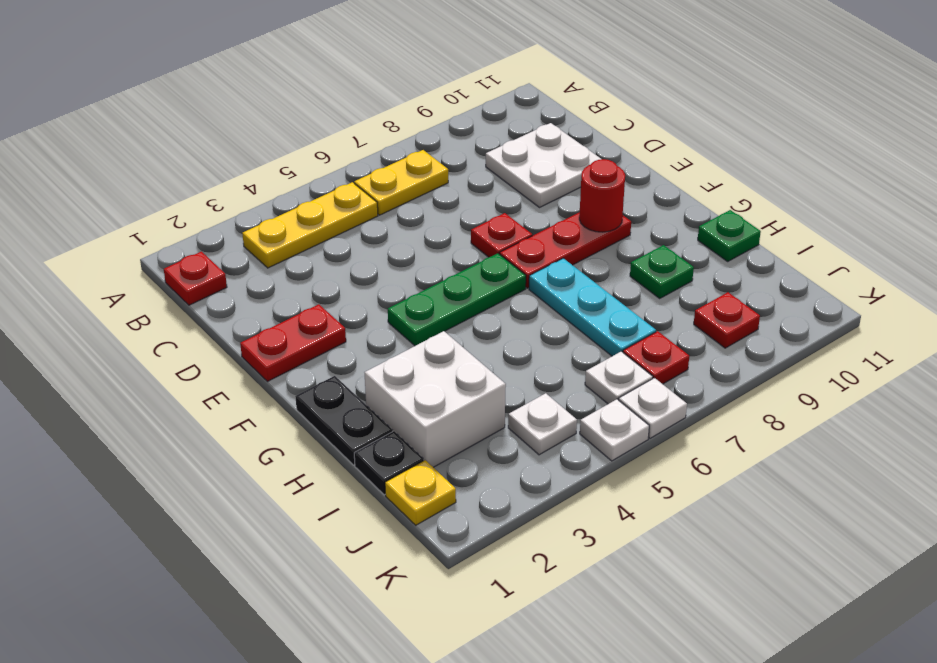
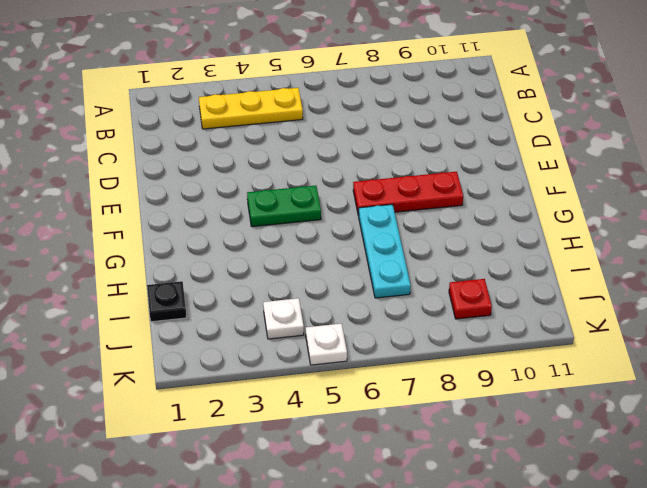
green plate F4:F5 level 1 -> green plate F4:F6 level 1
none -> red plate B1 level 1
none -> yellow plate B6:B7 level 1
none -> white plate C9:D10 level 1

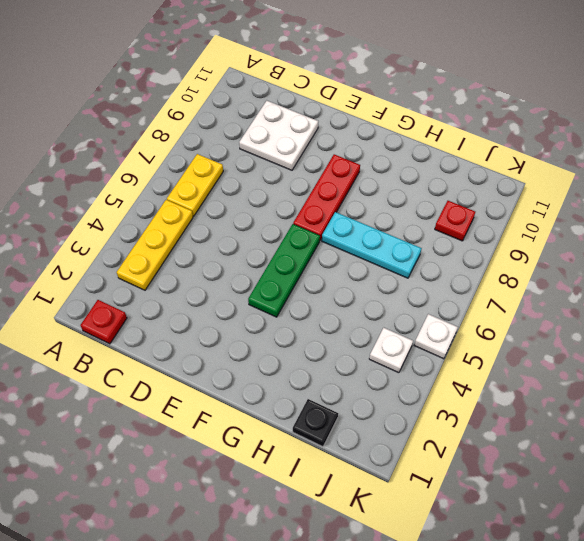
none -> red plate E1:E2 level 1
none -> red plate E7 level 1
none -> black plate G1:H1 level 1

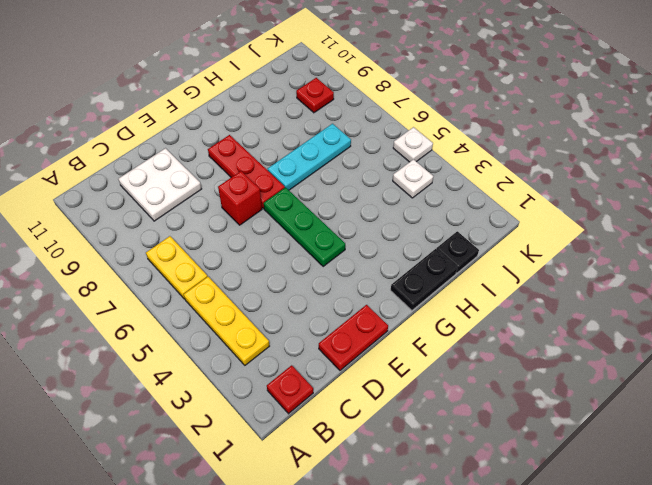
red plate D1:E1 level 1 -> red plate E1:E2 level 1
red brick E7 level 1 -> red plate E7 level 1
none -> white brick H2:I3 level 1
none -> green plate H9 level 1
none -> green plate H11 level 1

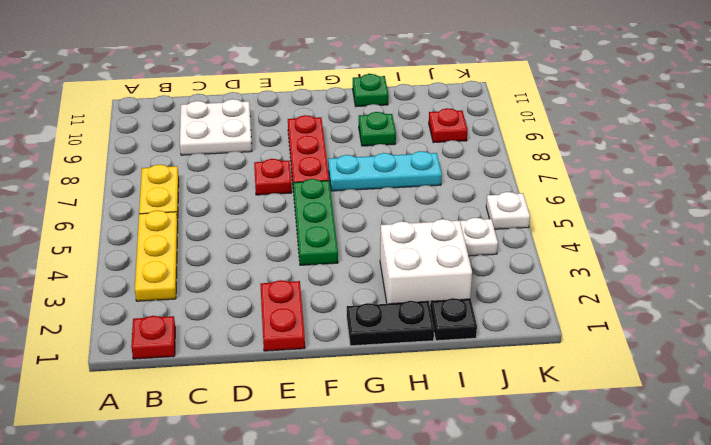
none -> yellow plate J1 level 1
none -> white plate J6 level 1
none -> red plate J7 level 1

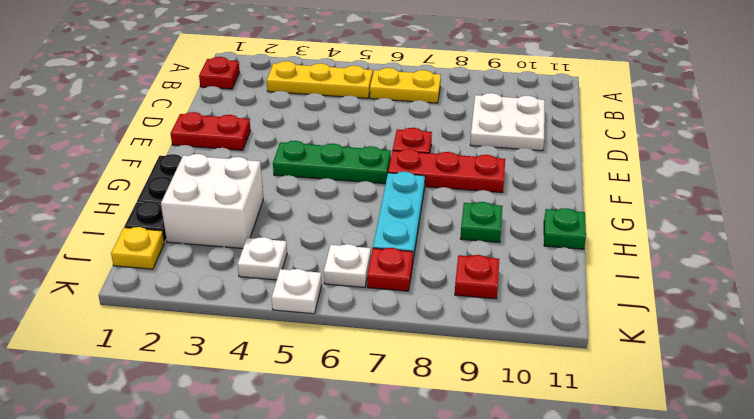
none -> white plate K6 level 1
none -> red round brick F9 level 2

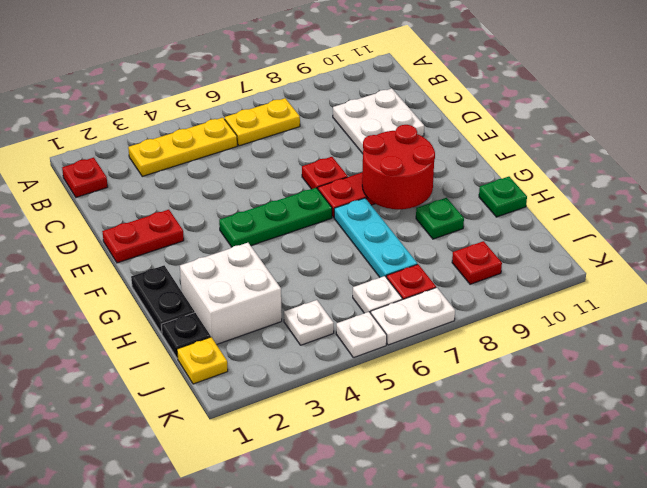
red round brick F8:G9 level 2 -> red round brick F9 level 2
white plate K6:K7 level 1 -> white plate K6 level 1

